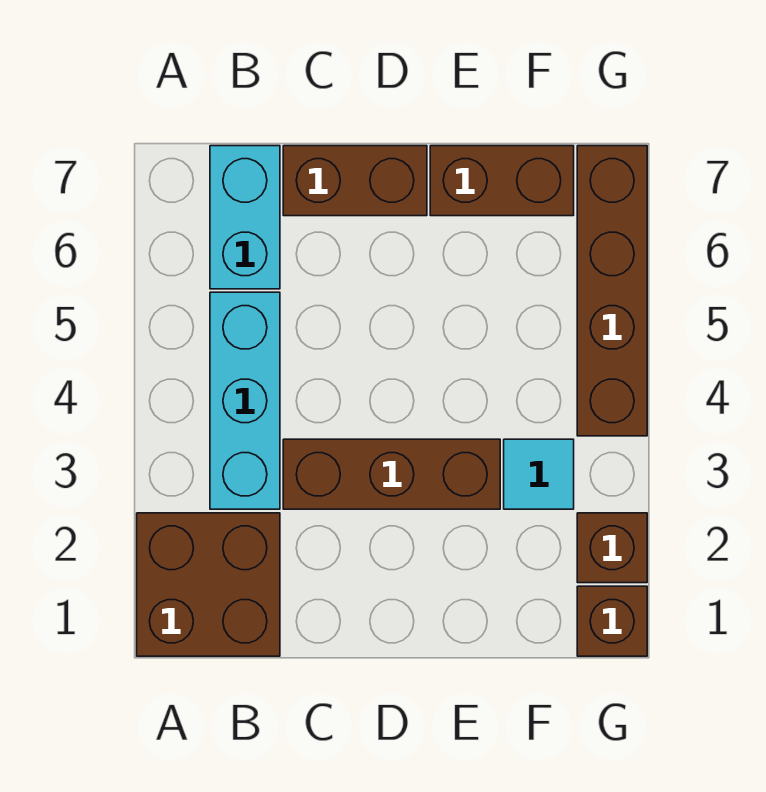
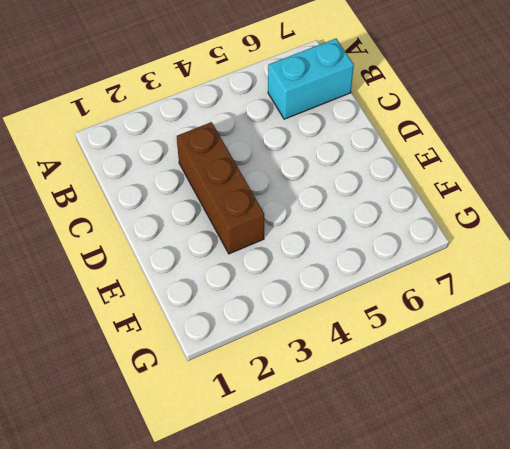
none -> brown brick A1:B2 level 1
none -> cyan brick B3:B5 level 1

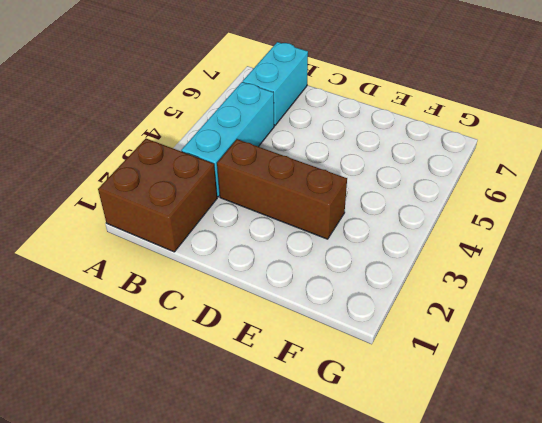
none -> brown brick C7:D7 level 1
none -> brown brick E7:F7 level 1

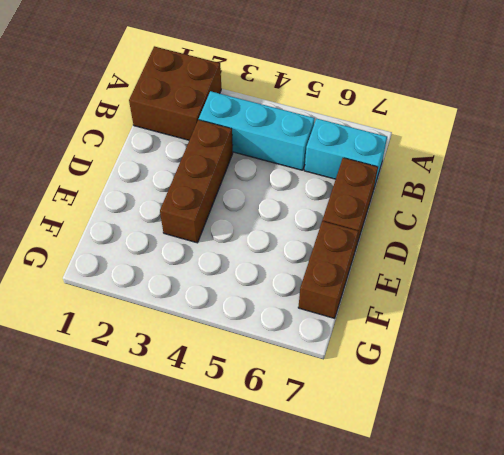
none -> cyan tile F3 level 1
none -> brown brick G1 level 1

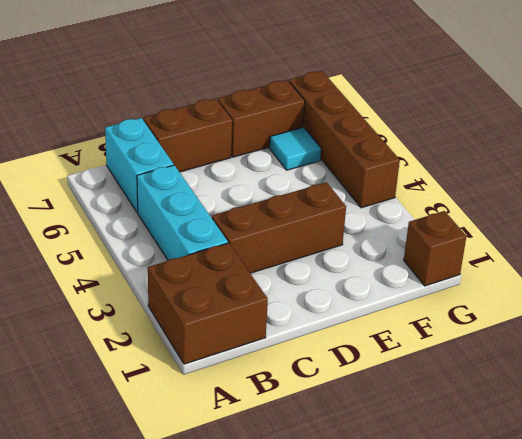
cyan tile F6 level 1 -> cyan tile F3 level 1
none -> brown brick G2 level 1

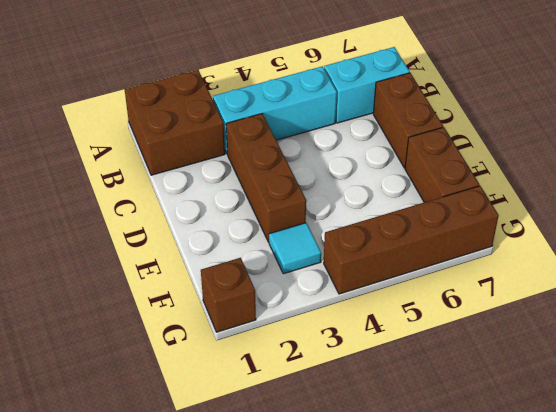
none -> brown brick G2 level 1

